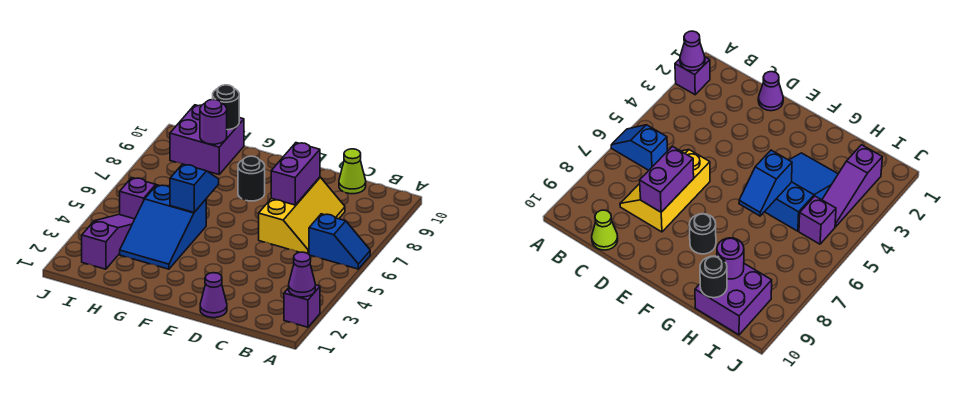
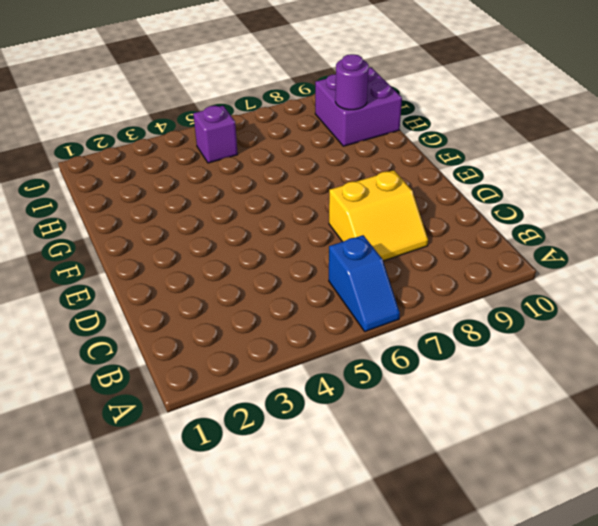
yellow slope C7:D8 level 1 top D -> yellow slope C6:D8 level 1 top D
none -> purple brick A2 level 1
none -> lime cone C10 level 1
none -> purple cone D1 level 1

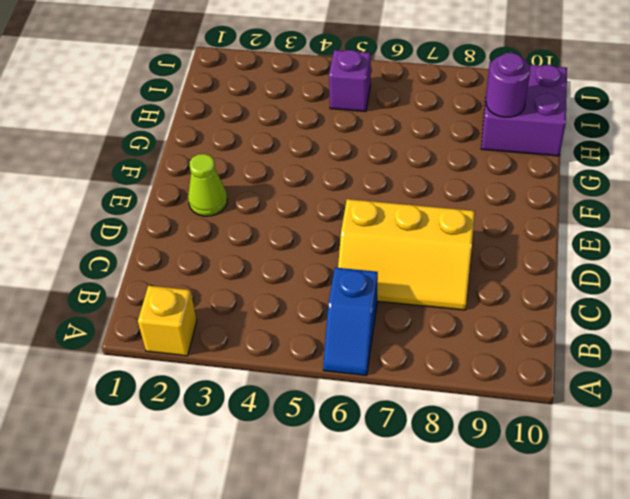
yellow brick A2 level 1 -> purple brick A2 level 1
lime cone E2 level 1 -> lime cone C10 level 1
none -> purple cone D1 level 1
none -> black round brick F8 level 1
none -> blue slope G3:H5 level 1 top 5

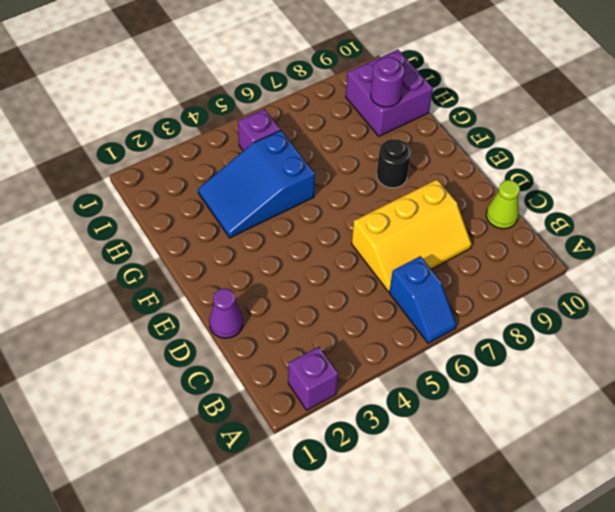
none -> purple slope I2:I4 level 1 top 2
none -> purple cone A2 level 2
none -> purple brick D7:D8 level 2

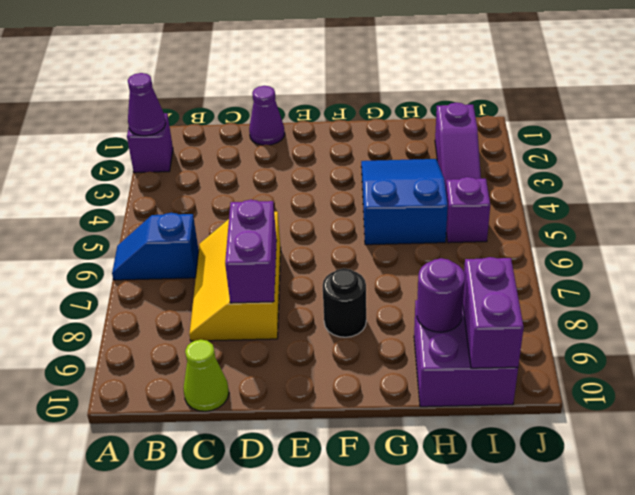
purple brick I9:I10 level 2 -> none
none -> blue slope G5:G6 level 2 top 5
none -> black round brick H10 level 2

